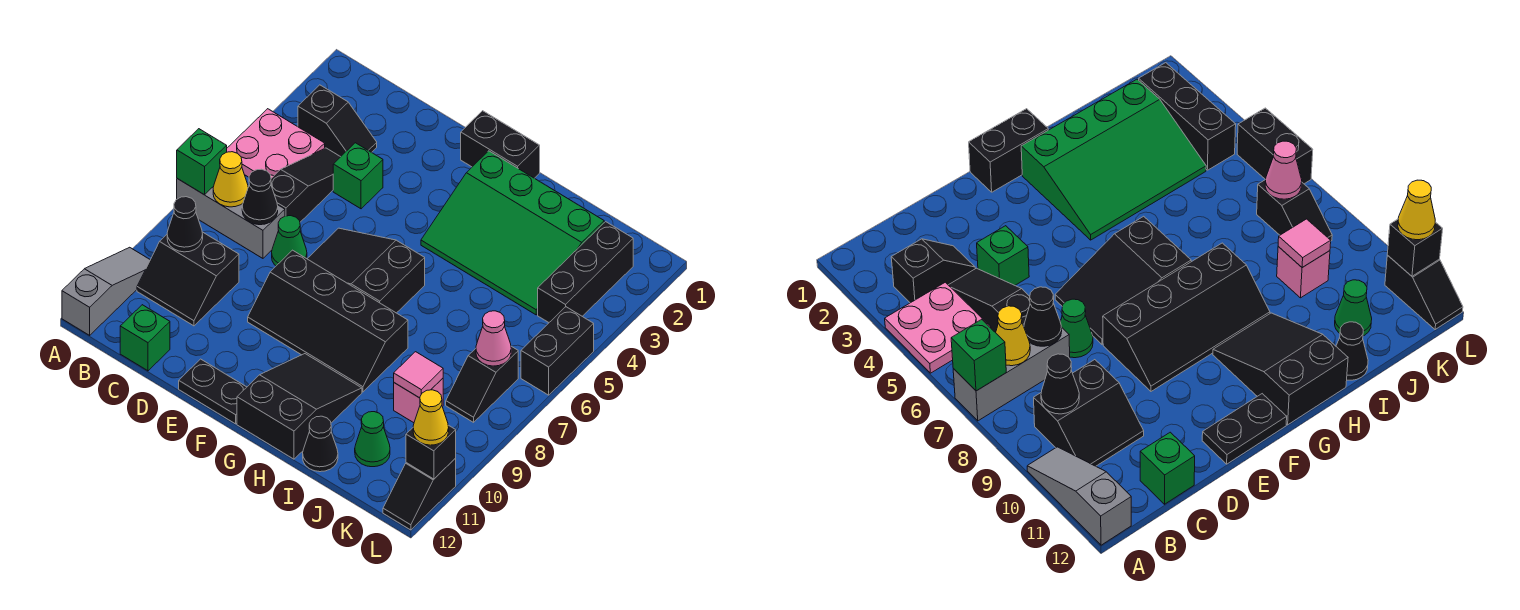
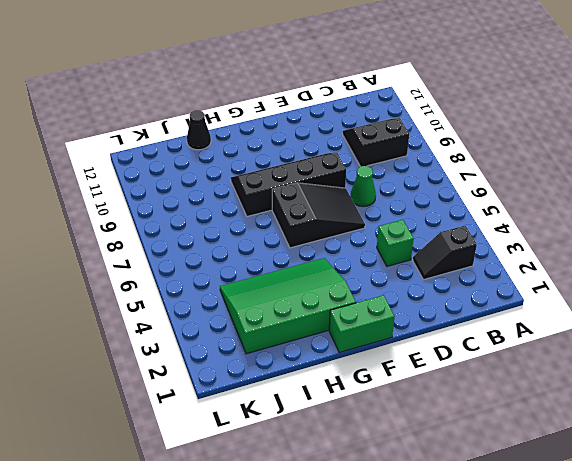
green brick F1:G1 level 1 -> black brick F1:G1 level 1
none -> pink plate A4:B5 level 1
none -> grey brick A7:C7 level 1
none -> grey slope A10:A12 level 1 top 12
none -> black slope C4:C6 level 1 top 6

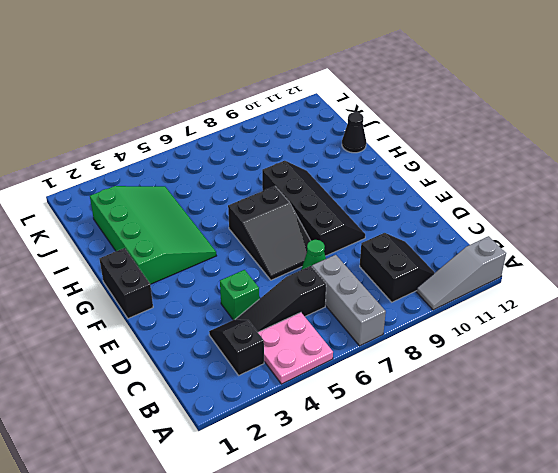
none -> green brick C12 level 1
none -> black plate E12:F12 level 1
none -> black slope G10:H12 level 1 top 12
none -> pink brick J9 level 1

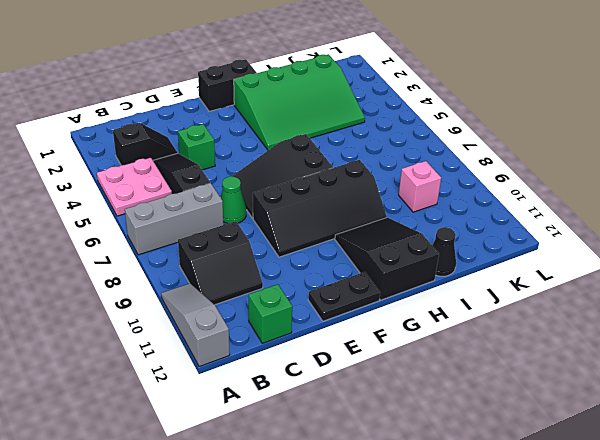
none -> green cone J11 level 1
none -> black brick K2:K4 level 1
none -> black slope K7:K8 level 1 top 7
none -> black brick L5:L6 level 1

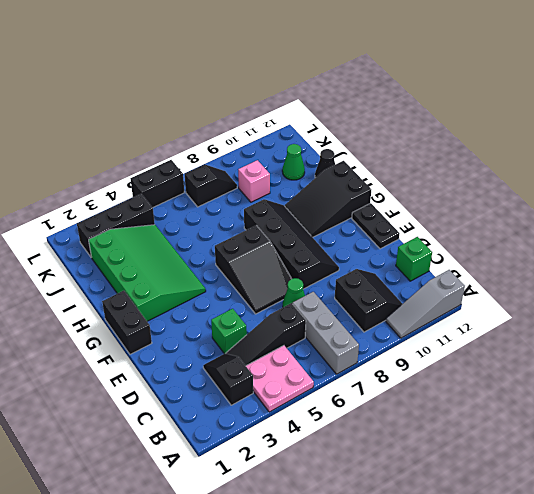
none -> black slope L11:L12 level 1 top 11
none -> green brick A7 level 2
none -> yellow cone B7 level 2
none -> black cone B9 level 2

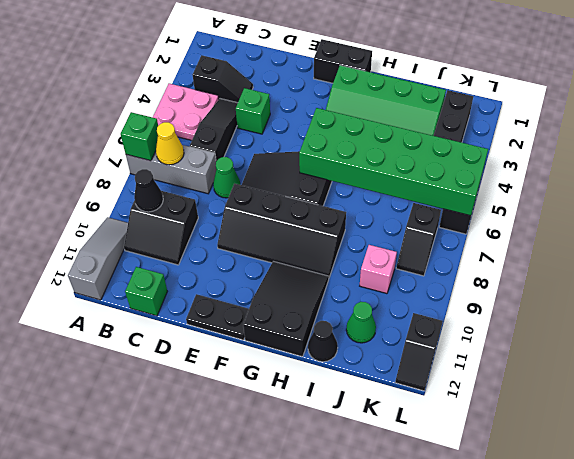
green brick G5:L6 level 2 -> none
none -> black cone C7 level 2
none -> pink tile J9 level 2
none -> pink cone K7 level 2
none -> black brick L11 level 2

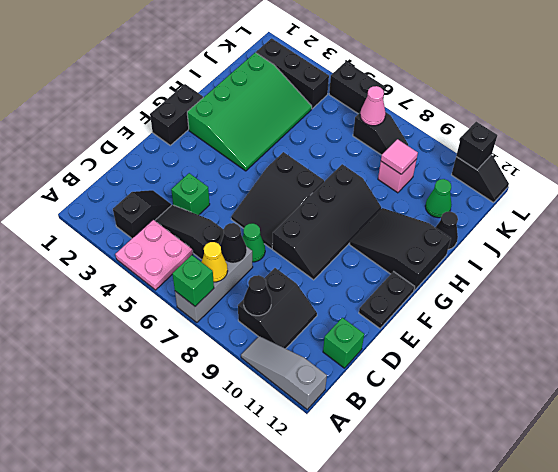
none -> yellow cone L11 level 3

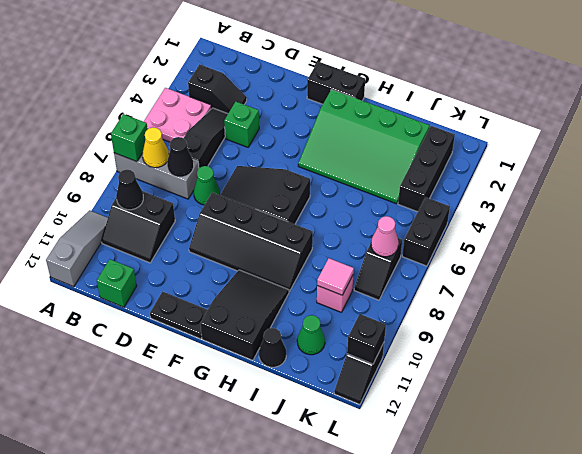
none -> yellow cone L11 level 3

